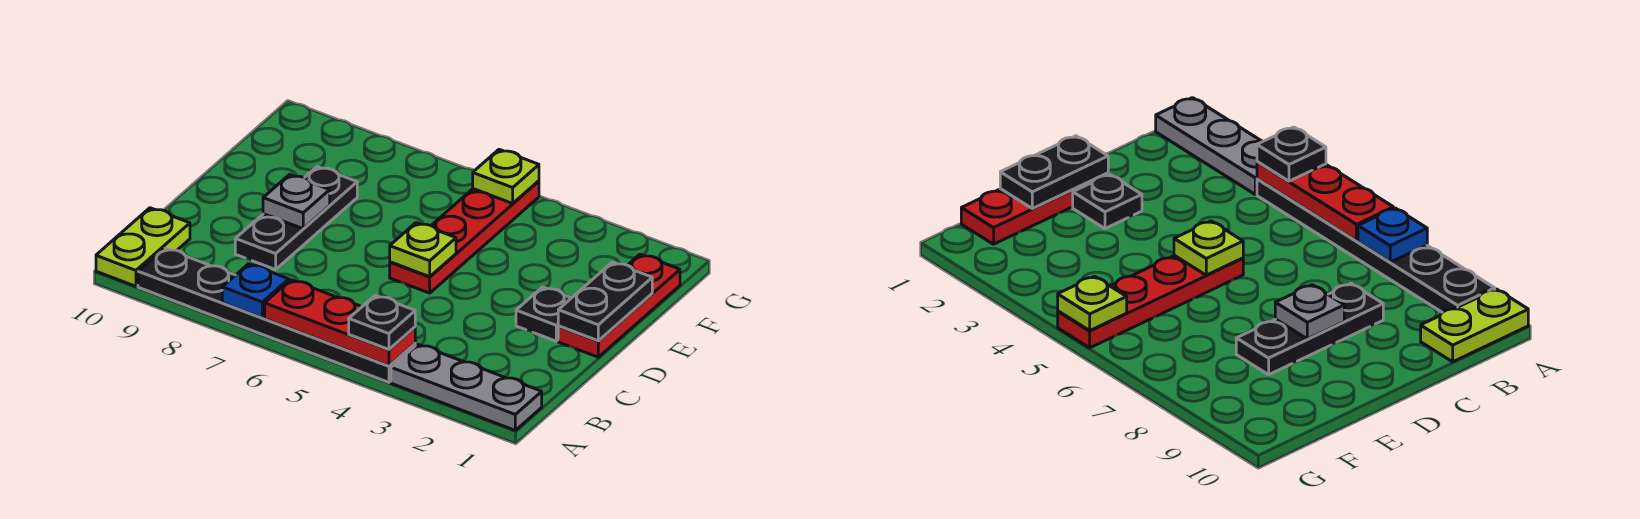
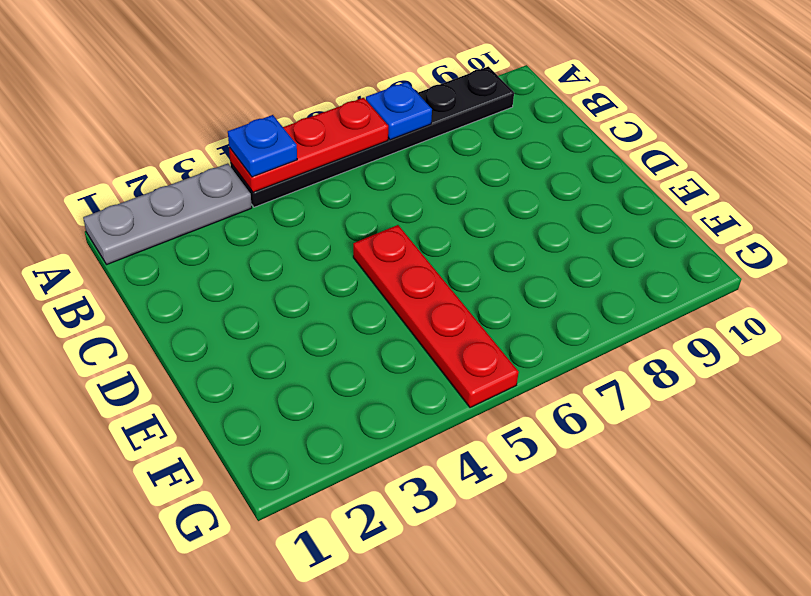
blue plate A4 level 3 -> black plate A4 level 3
none -> lime plate A10:B10 level 1
none -> black plate C8:E8 level 1
none -> red plate D1:F1 level 1

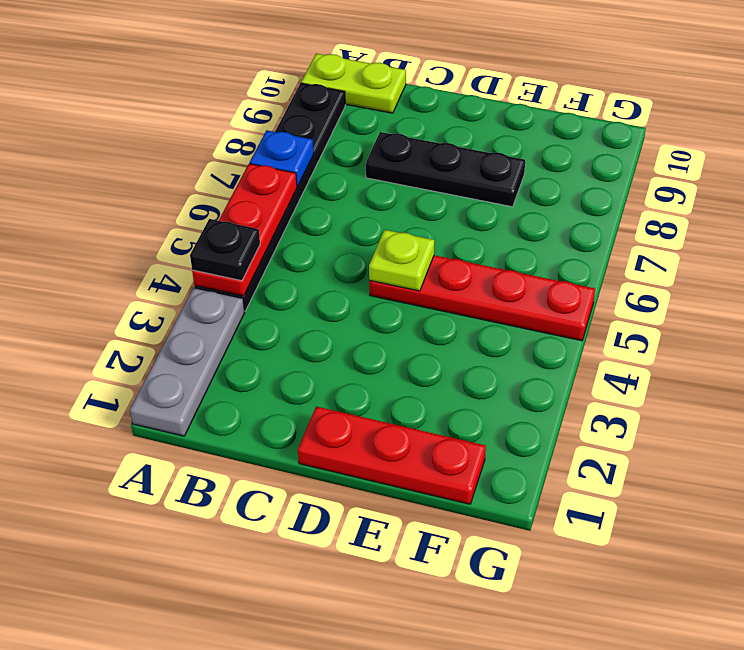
none -> black plate D2 level 1
none -> black plate D1:E1 level 2
none -> grey plate D8 level 2

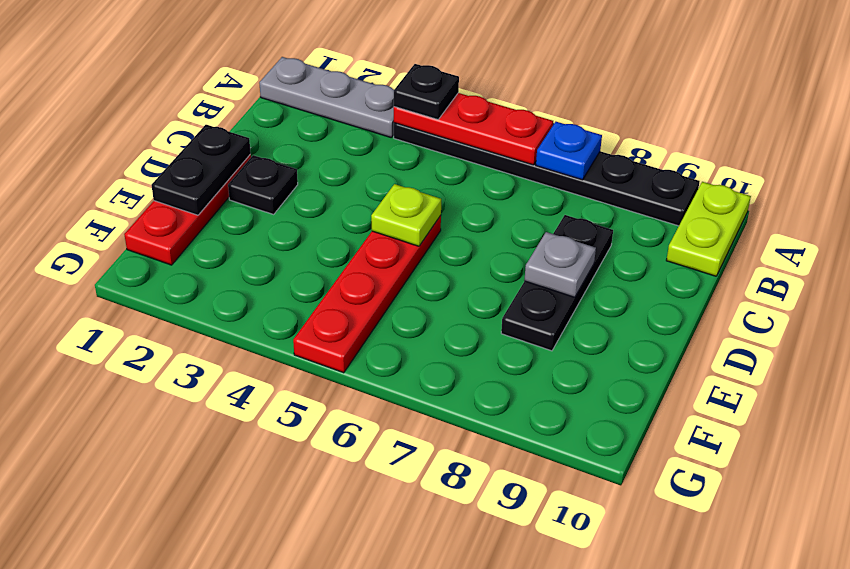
none -> lime plate G5 level 2

